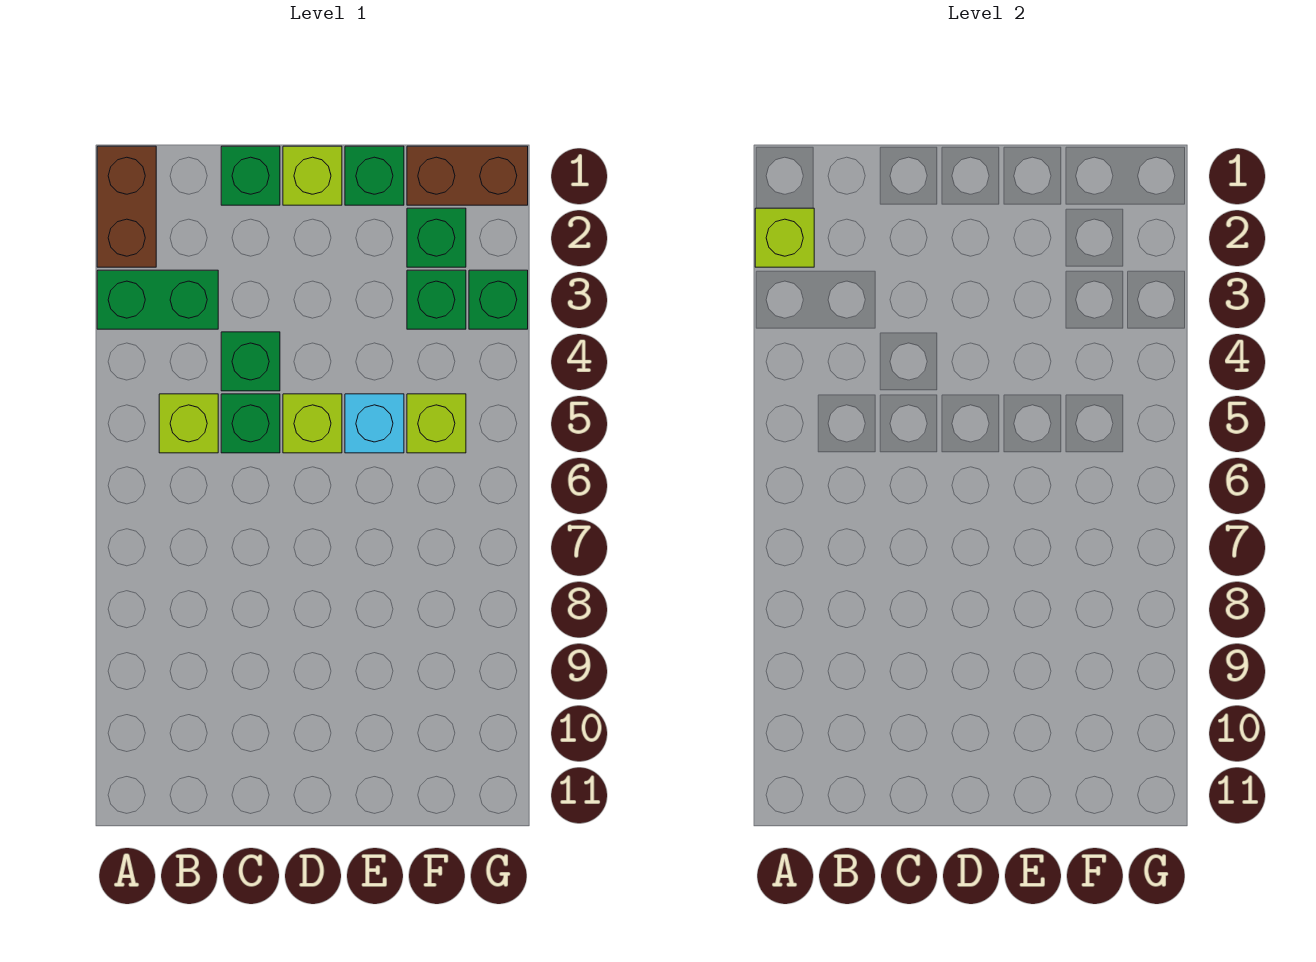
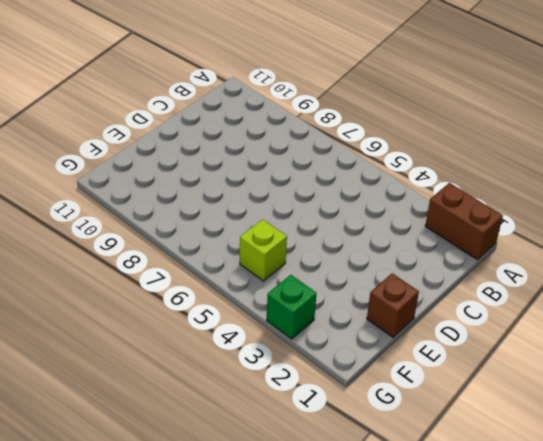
brown brick E1 level 1 -> green brick E1 level 1
none -> green brick A3:B3 level 1
none -> lime brick B5 level 1
none -> green brick C1 level 1

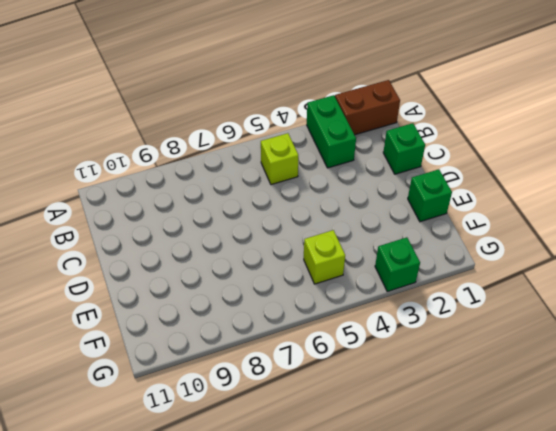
none -> green brick C4 level 1
none -> green brick C5 level 1
none -> lime brick D1 level 1

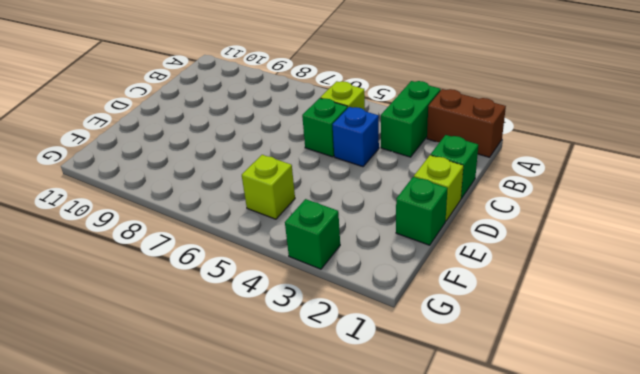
blue brick C4 level 1 -> green brick C4 level 1
none -> lime brick D5 level 1
none -> cyan brick E5 level 1
none -> brown brick F1:G1 level 1

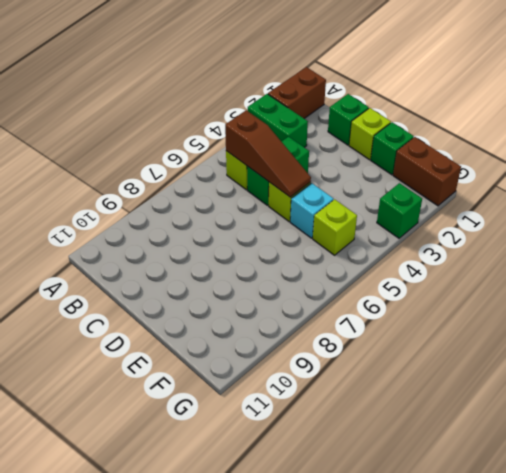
brown slope B5:D5 level 2 top B -> none
none -> green brick F2 level 1
none -> green brick F3 level 1
none -> lime brick A2 level 2

